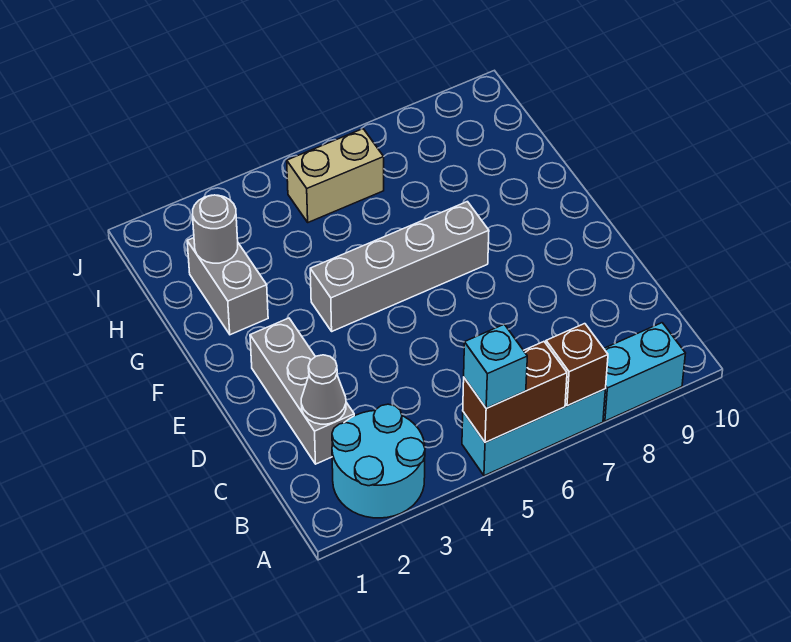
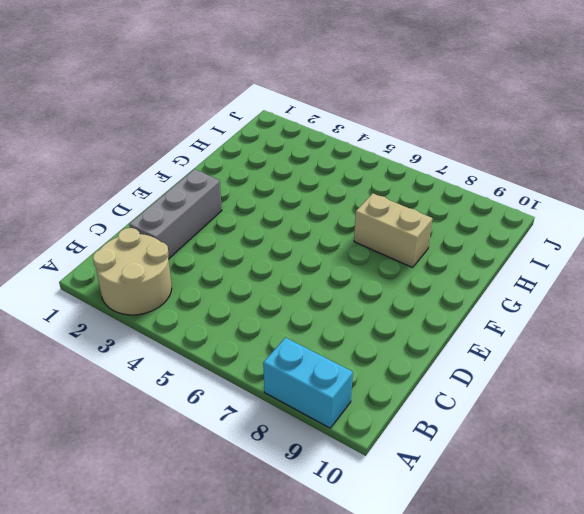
tan round brick A2:B3 level 1 -> cyan round brick A2:B3 level 1
tan brick G7:G8 level 1 -> tan brick I5:I6 level 1
none -> cyan brick A5:A7 level 1
none -> grey brick F4:F7 level 1
none -> grey brick G2:H2 level 1

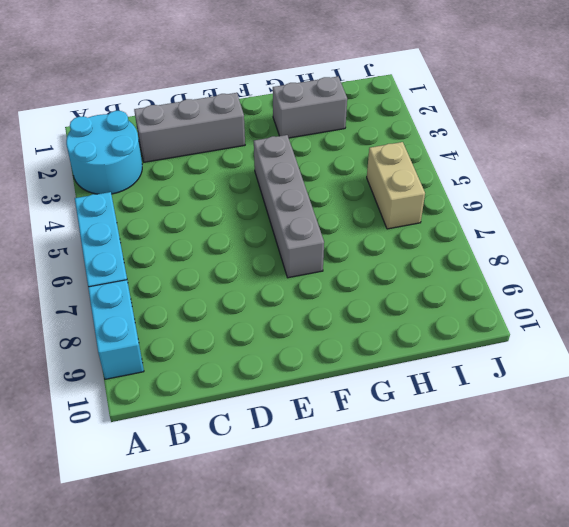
none -> brown brick A5:A6 level 2
none -> brown brick A7 level 2
none -> grey cone C2 level 2

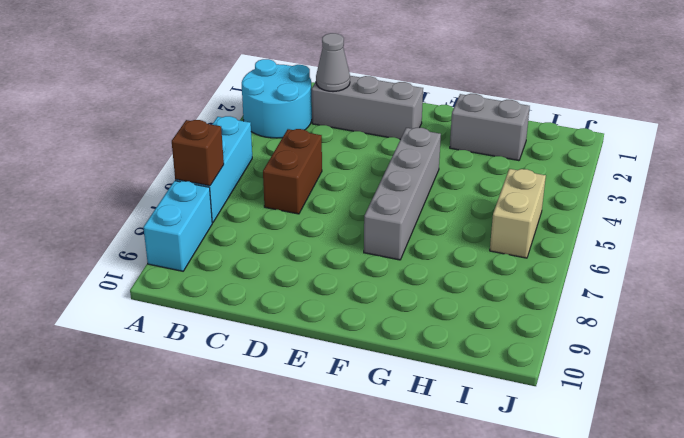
brown brick C5:C6 level 1 -> brown brick A5:A6 level 2
none -> grey round brick H2 level 2
none -> cyan brick A5 level 3

